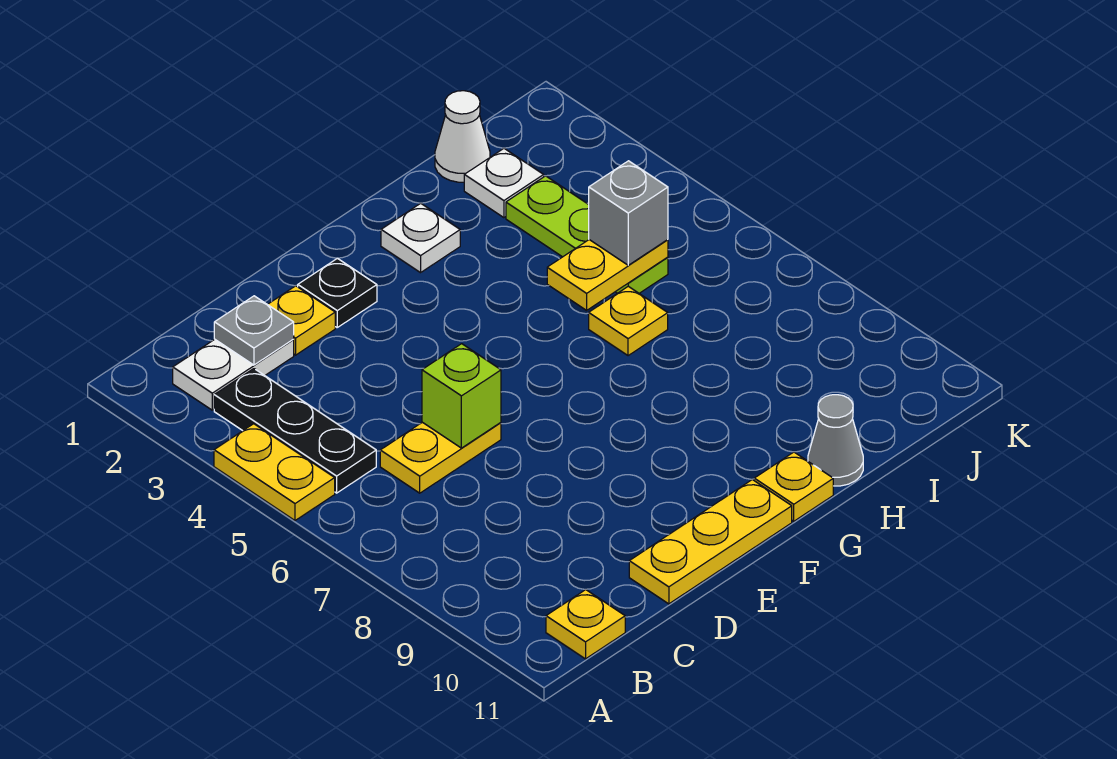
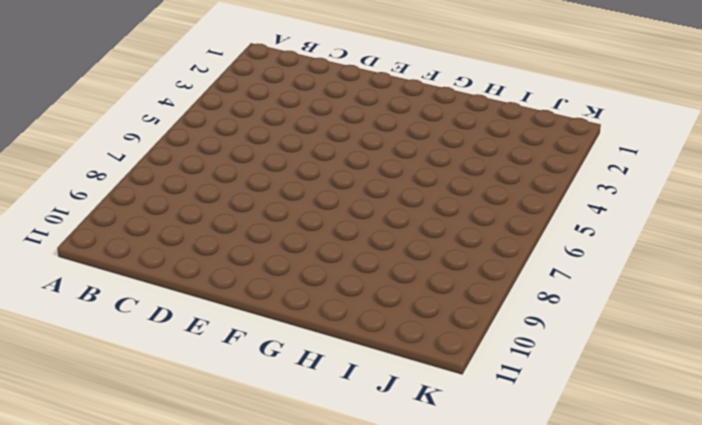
none -> yellow plate A4:A5 level 1
none -> white plate B2:C2 level 1
none -> black plate B3:B5 level 1

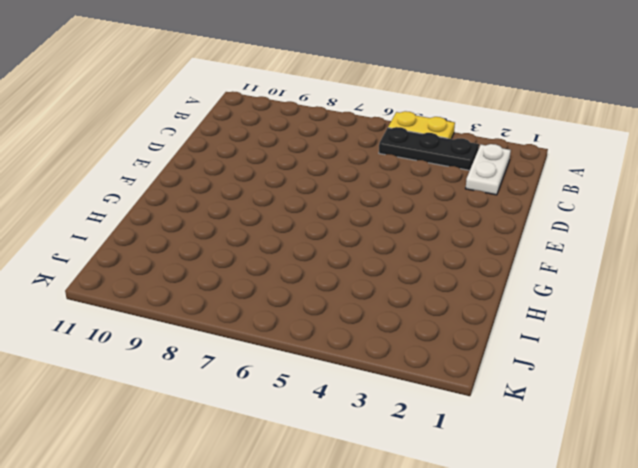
none -> yellow plate B11 level 1
none -> yellow plate C6:D6 level 1
none -> yellow plate D2 level 1

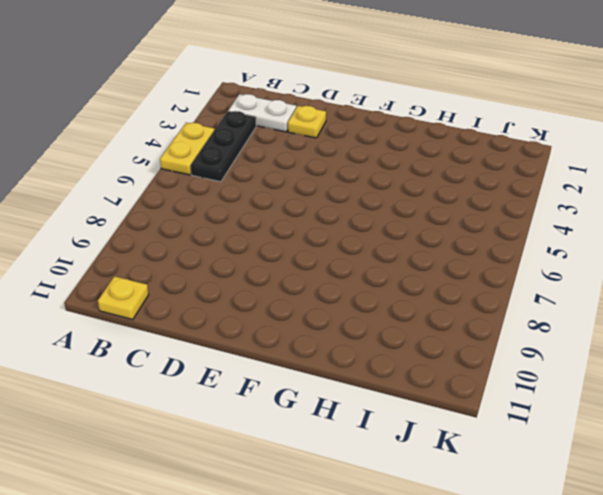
none -> yellow plate C6:D6 level 1
none -> yellow plate D11:F11 level 1
none -> black plate E2 level 1

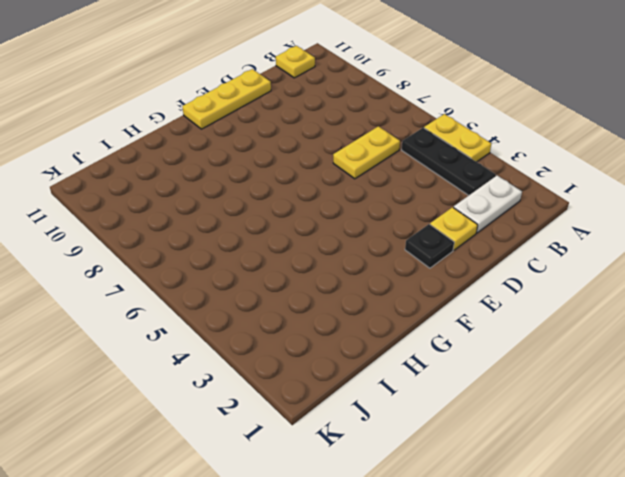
none -> white plate G2 level 1
none -> yellow plate G11 level 1
none -> yellow plate H6 level 1

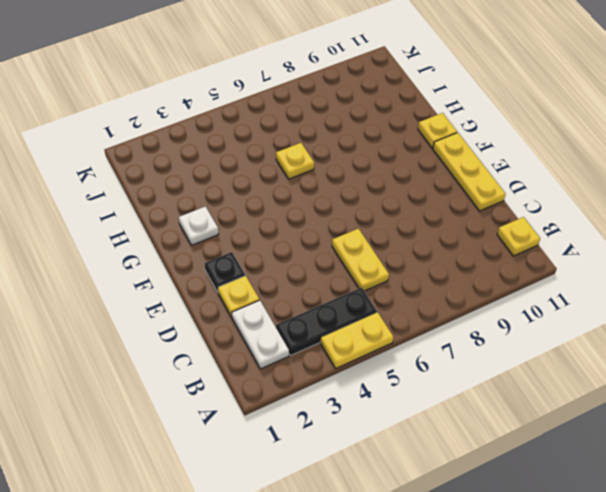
none -> grey cone H11 level 1
none -> white cone I1 level 1
none -> white plate I2 level 1

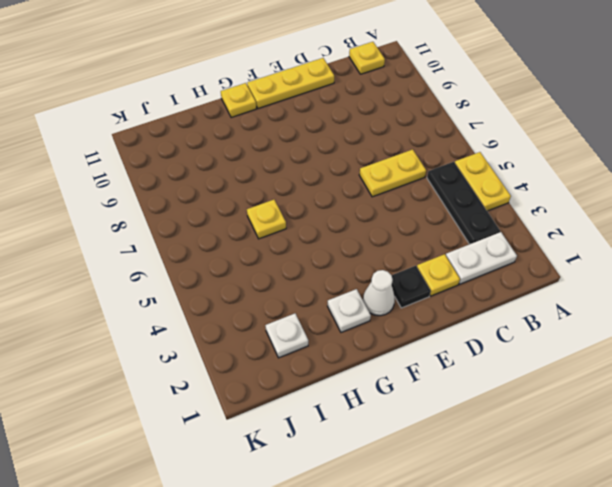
white cone F2 level 1 -> white cone I1 level 1
none -> grey cone H11 level 1
none -> lime plate I3:I5 level 1
none -> grey plate C2 level 2

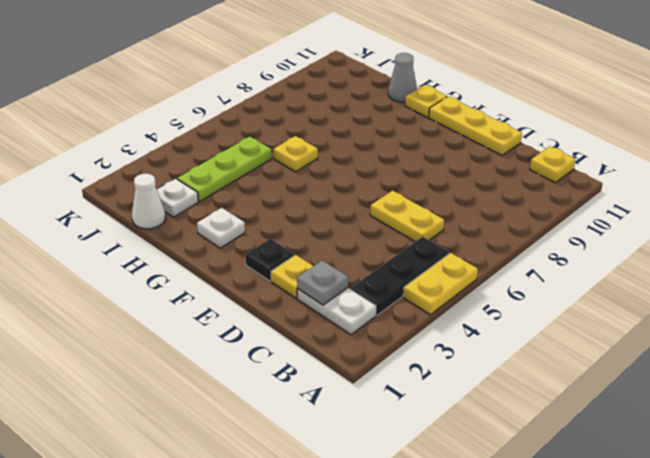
none -> lime brick D6 level 2
none -> yellow plate H5:I5 level 2
none -> grey brick I5 level 3

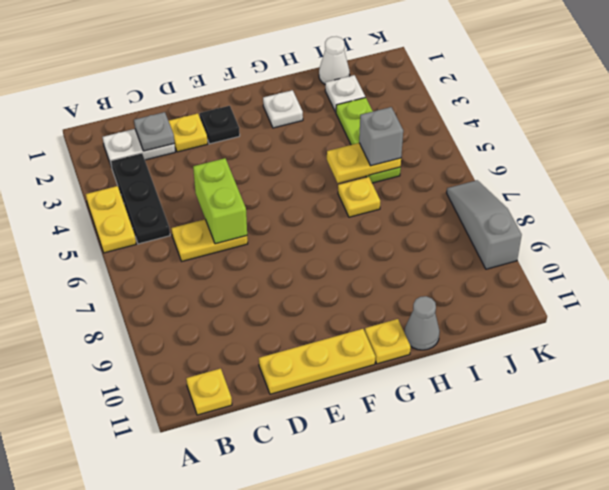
lime brick D5:D6 level 2 -> lime brick D6 level 2
grey slope K7:K9 level 1 top 9 -> none

